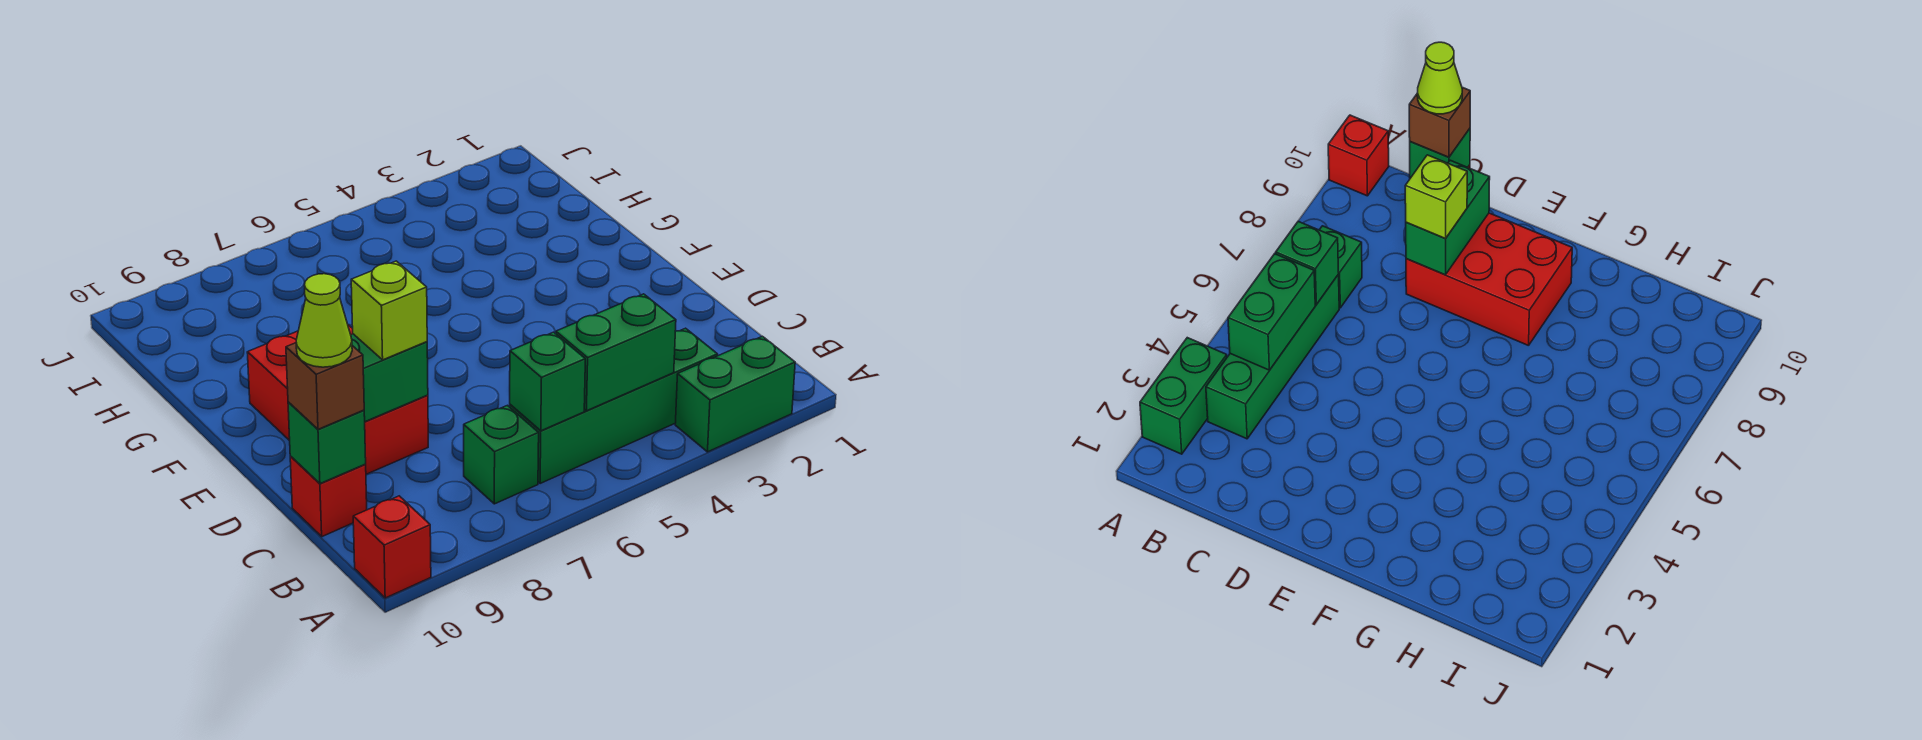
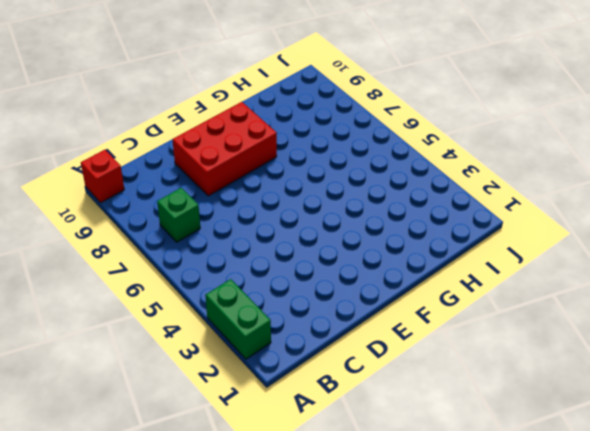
none -> green brick B3:B6 level 1
none -> red brick C10 level 1
none -> green brick B4:B5 level 2

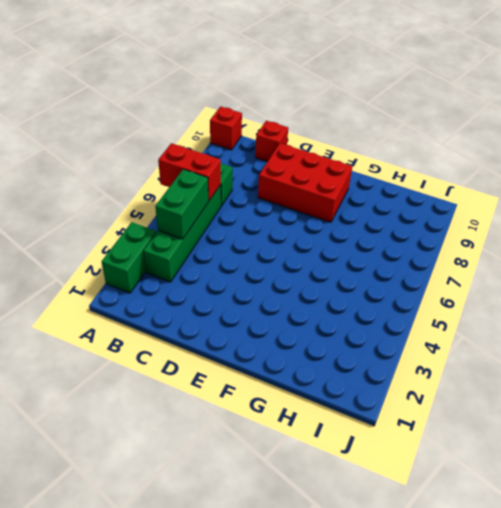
red brick A6:B6 level 2 -> green brick B6 level 2
none -> green brick C10 level 2
none -> green brick D8:D9 level 2
none -> brown brick C10 level 3

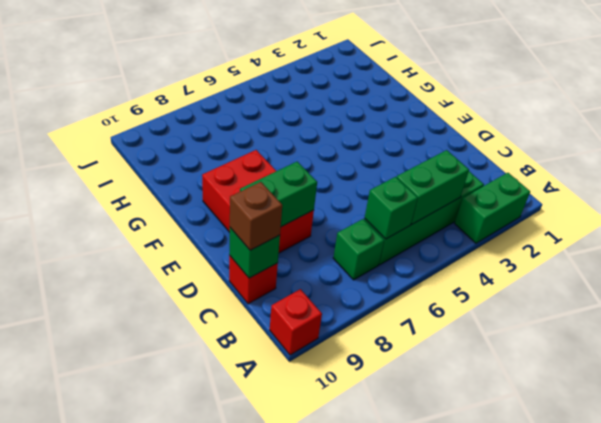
none -> lime brick D8 level 3
none -> lime cone C10 level 4

